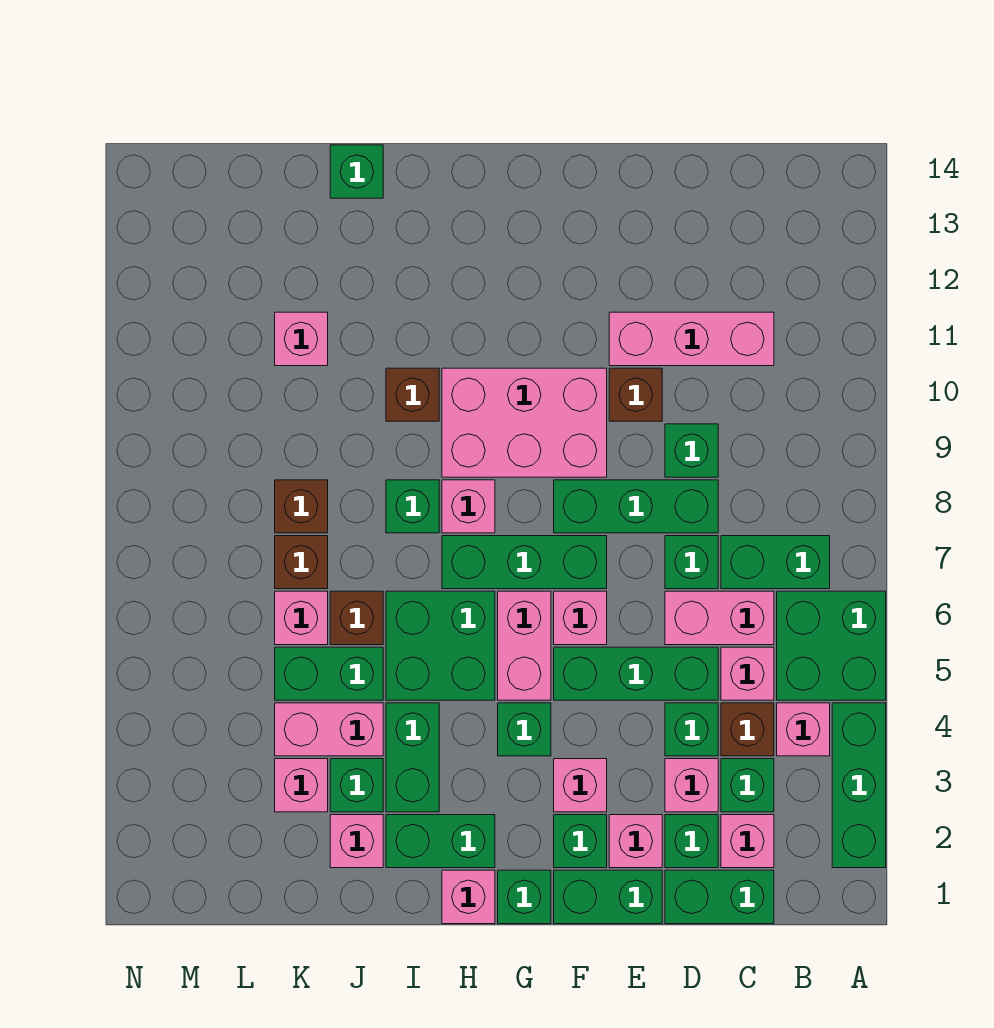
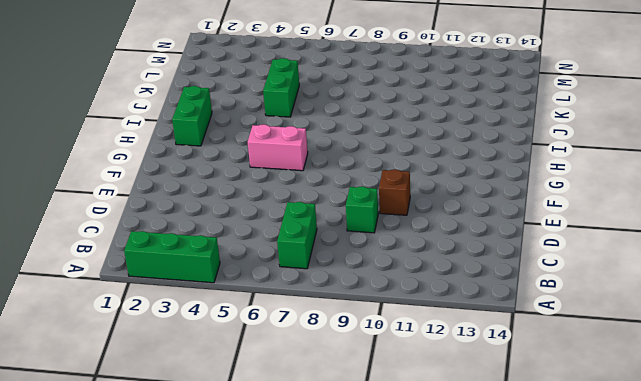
none -> green brick A5:B6 level 1
none -> pink brick B4 level 1
none -> green brick C1:D1 level 1
none -> pink brick C2 level 1

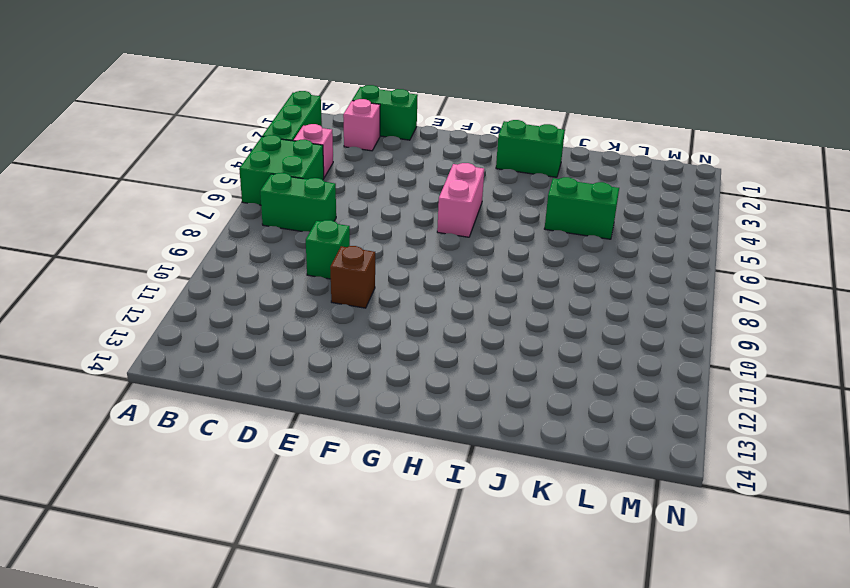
none -> green brick C3 level 1
none -> brown brick C4 level 1
none -> pink brick C5 level 1
none -> pink brick C6:D6 level 1

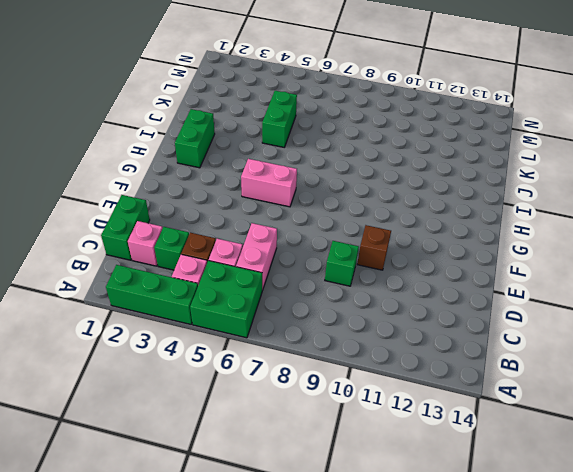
none -> green brick B7:C7 level 1
none -> pink brick C11:E11 level 1
none -> green brick D2 level 1
none -> pink brick D3 level 1

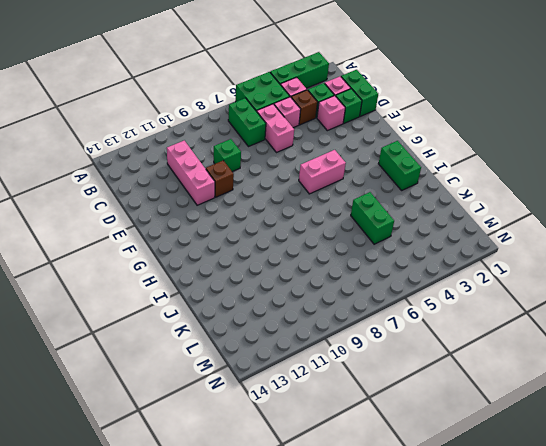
none -> green brick D4 level 1
none -> green brick D5:F5 level 1
none -> green brick D7 level 1
none -> green brick D8:F8 level 1

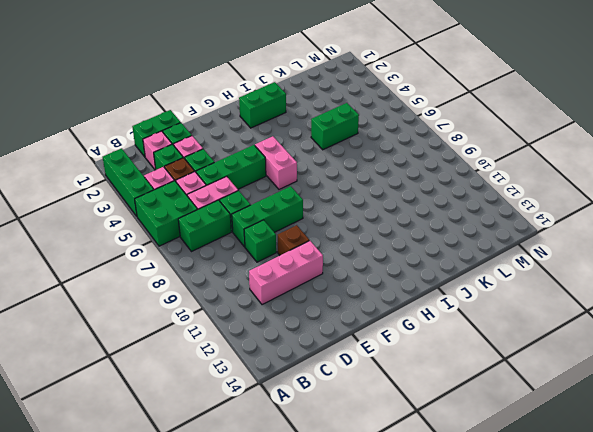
none -> green brick E1:F1 level 1
none -> pink brick E2 level 1
none -> green brick F2 level 1
none -> pink brick F3 level 1

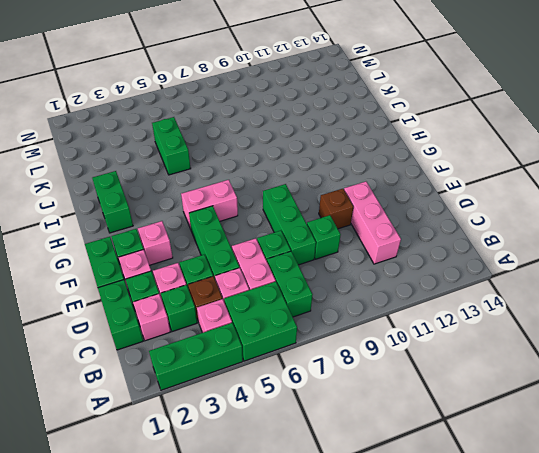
none -> pink brick F6 level 1
none -> green brick F7:H7 level 1
none -> pink brick F9:H10 level 1
none -> green brick G1 level 1

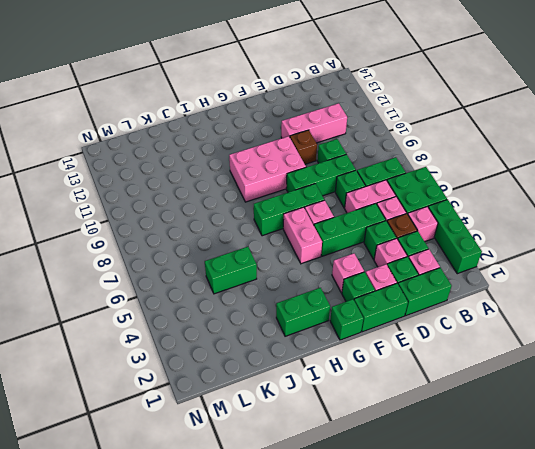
none -> green brick G4 level 1
none -> pink brick H1 level 1
none -> green brick H5:I6 level 1
none -> pink brick H8 level 1

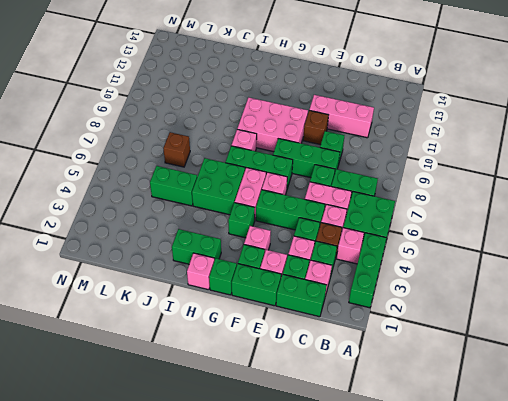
none -> green brick I3:I4 level 1
none -> green brick I8 level 1
none -> brown brick I10 level 1
none -> pink brick J2 level 1

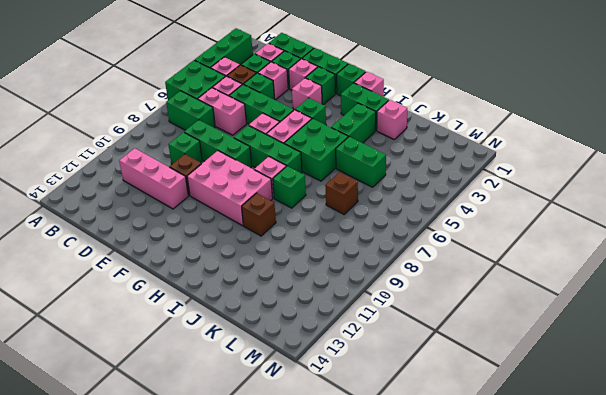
none -> green brick D7 level 1
none -> green brick J3 level 1
none -> pink brick J4:K4 level 1
none -> brown brick J6 level 1

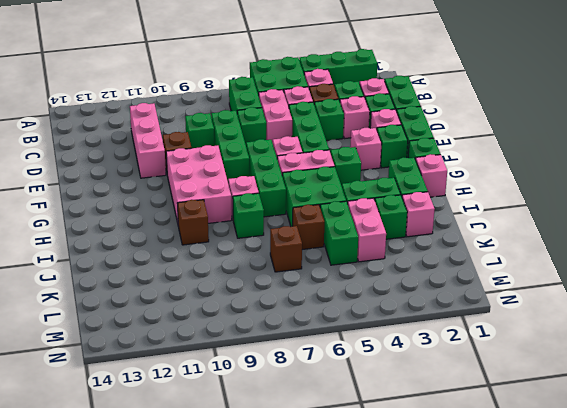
none -> green brick J14 level 1
none -> pink brick K3 level 1
none -> pink brick K6 level 1
none -> brown brick K8 level 1

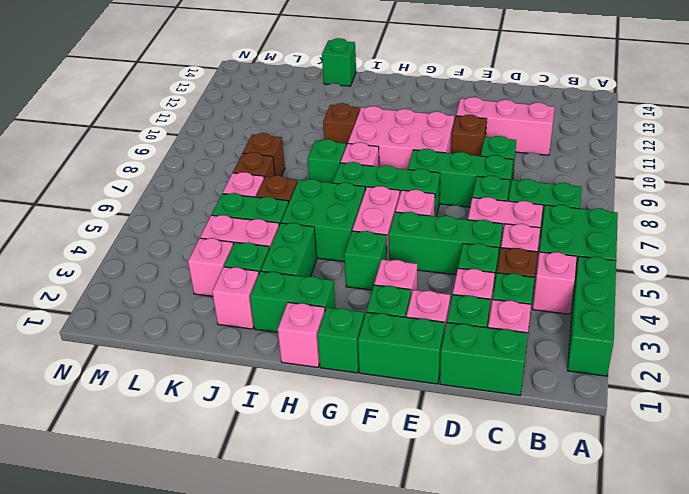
none -> pink brick K11 level 1

